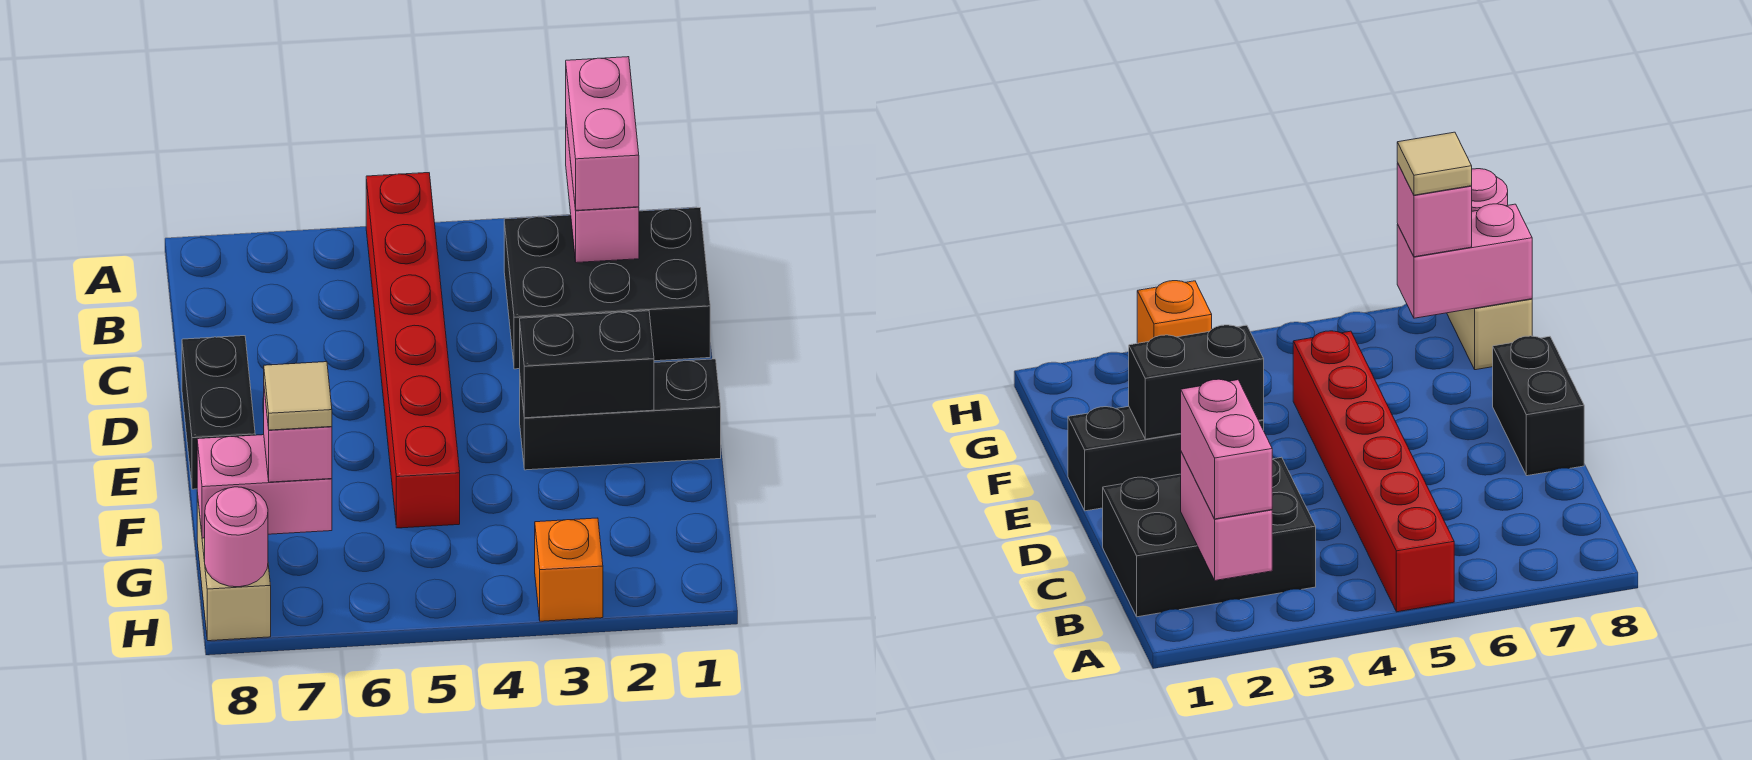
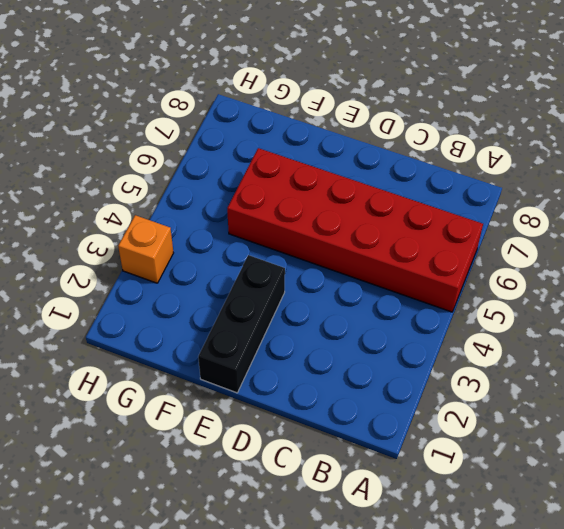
red brick A5:F6 level 1 -> red brick A5:F5 level 1
none -> black brick B1:C3 level 1
none -> black brick D8:E8 level 1
none -> tan brick G8:H8 level 1

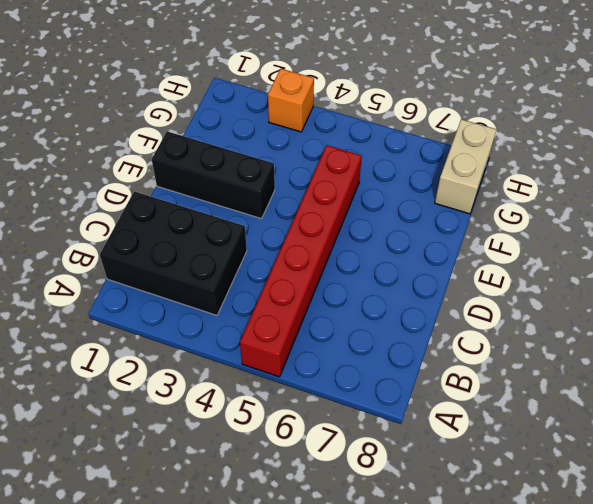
none -> black brick D8:E8 level 1
none -> pink brick A2:B2 level 2
none -> black brick E2:E3 level 2

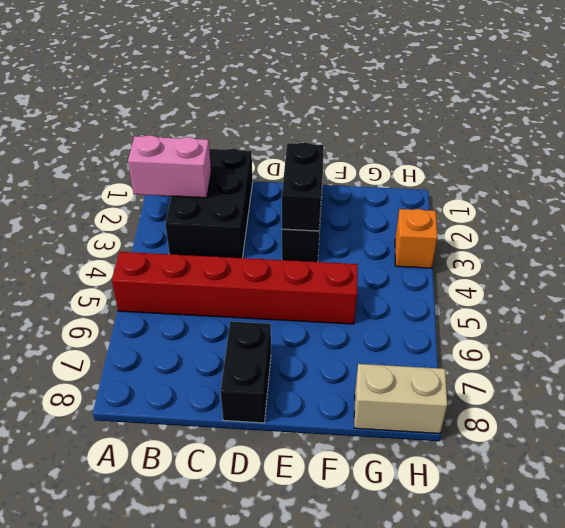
black brick D7:D8 level 1 -> black brick D8:E8 level 1
none -> pink brick G7:G8 level 2
none -> pink round brick H8 level 2
none -> pink brick A2:B2 level 3

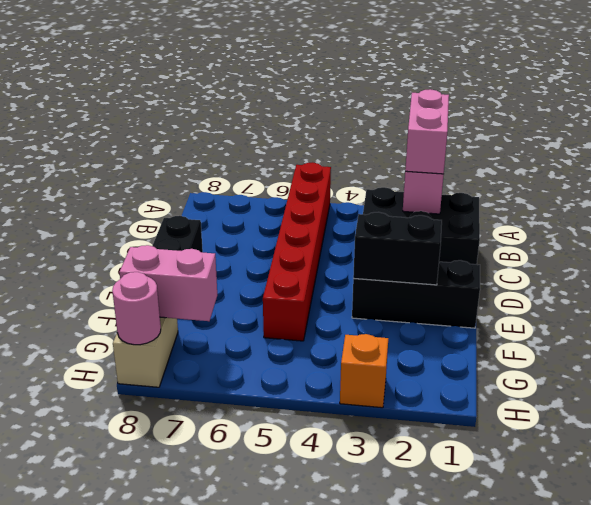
none -> pink brick G7 level 3
none -> tan tile G7 level 4

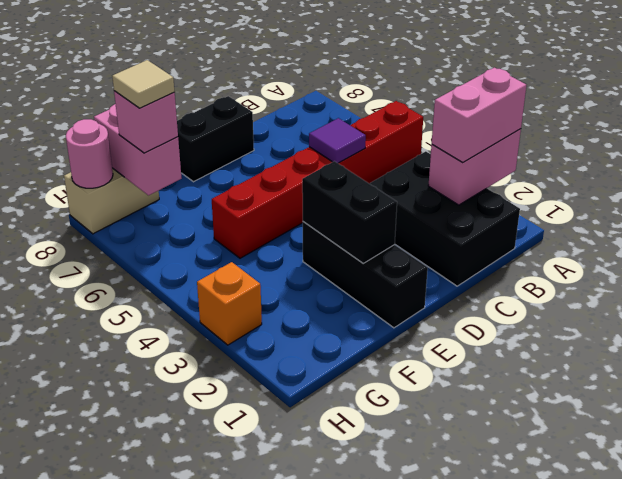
purple tile C5 level 2 -> none

